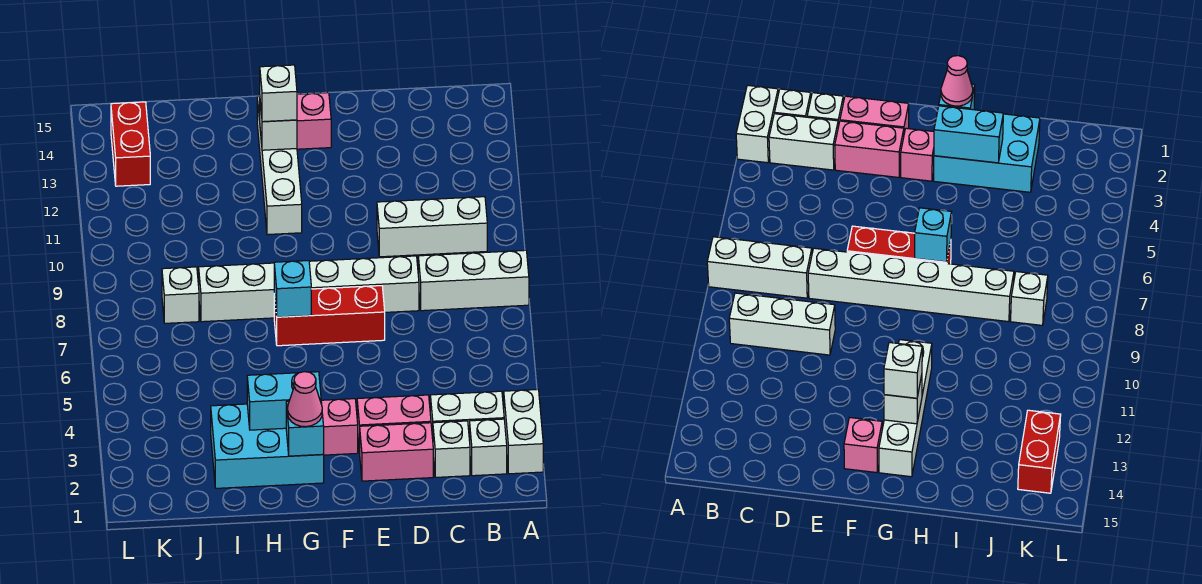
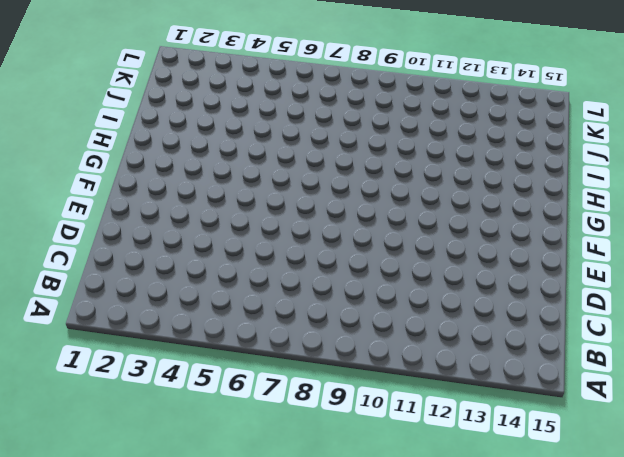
none -> white brick A2:A3 level 1
none -> white brick A8:C8 level 1
none -> white brick B2 level 1

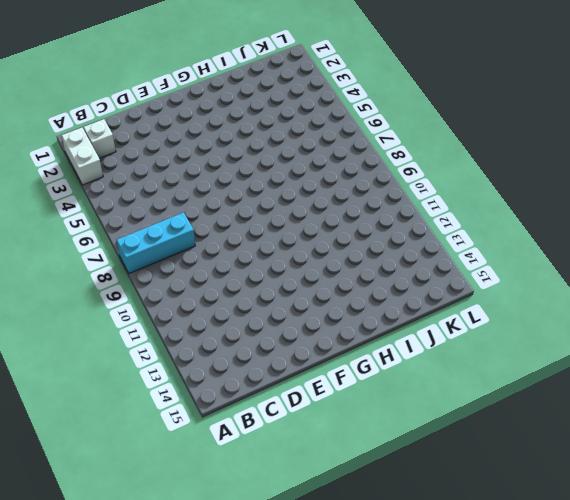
cyan brick A8:C8 level 1 -> white brick A8:C8 level 1
none -> white brick B3:C3 level 1
none -> white brick B10:D10 level 1
none -> white brick C2 level 1

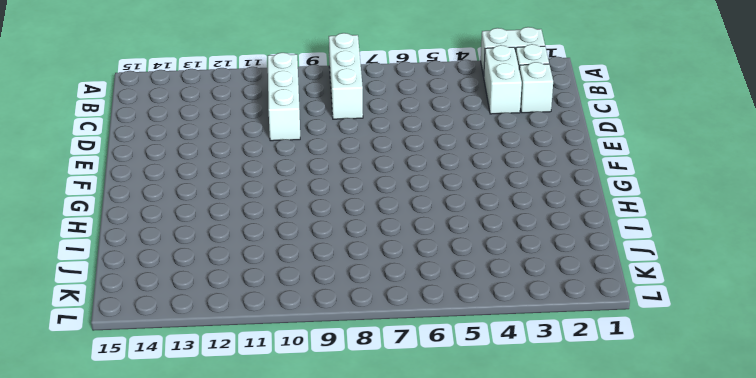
none -> pink brick D2:E2 level 1
none -> pink brick D3:E3 level 1
none -> white brick D8:I8 level 1

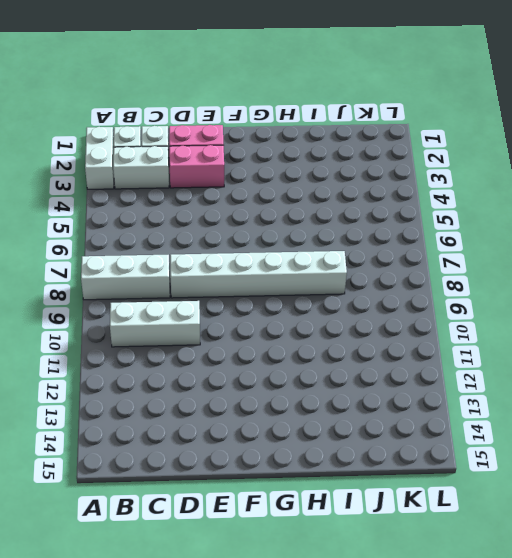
none -> red brick E7:G7 level 1
none -> pink brick F3 level 1
none -> pink brick F14 level 1

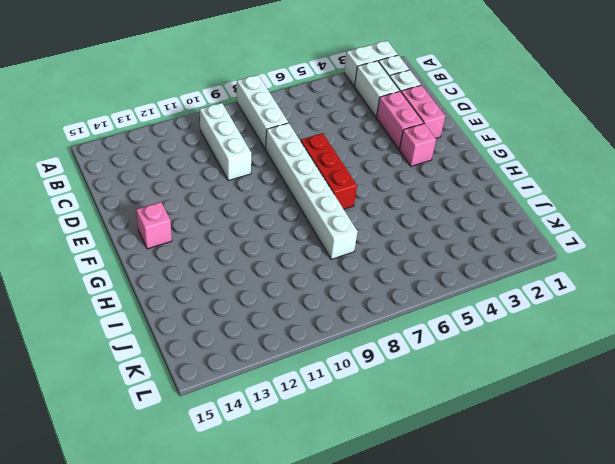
none -> cyan brick G2:I3 level 1
none -> white brick G11:G14 level 1
none -> white brick J8 level 1

